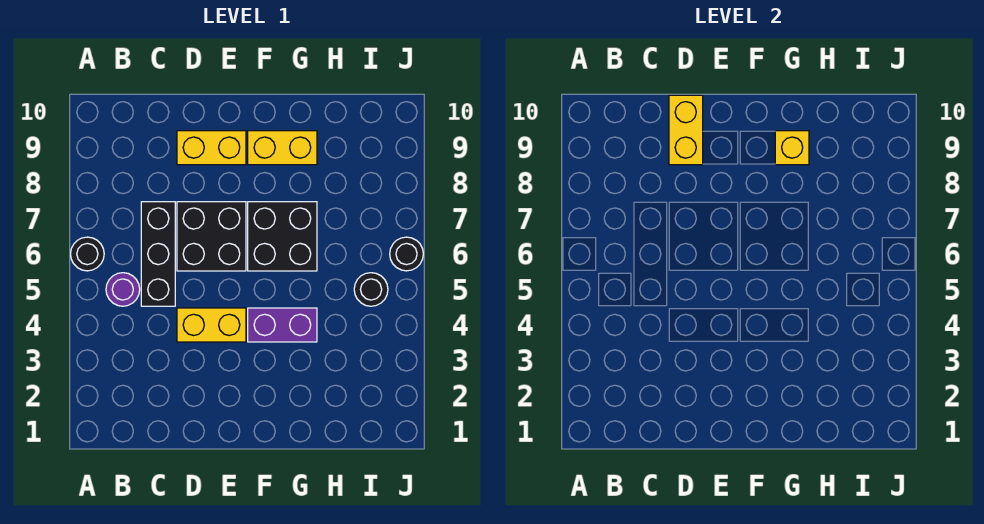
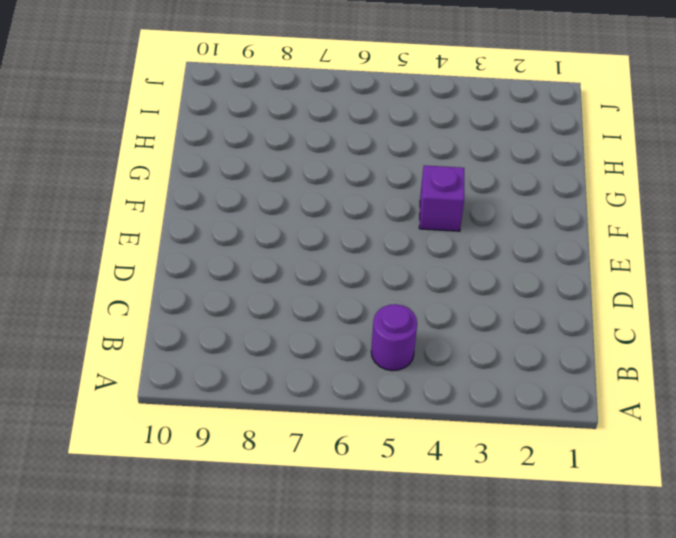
purple brick F4 level 1 -> purple brick F4:G4 level 1
none -> black round brick A6 level 1
none -> black brick C5:C7 level 1
none -> yellow brick D4:E4 level 1

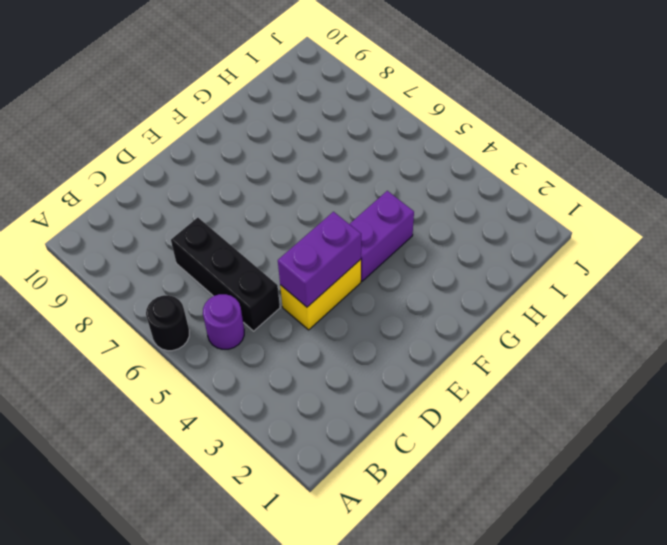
purple brick D4:E4 level 2 -> none
none -> black brick D6:E7 level 1
none -> yellow brick D9:E9 level 1
none -> black brick F6:G7 level 1

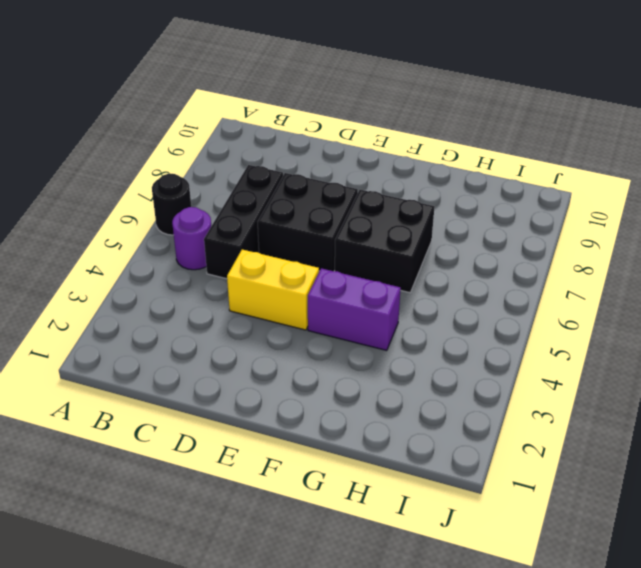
none -> yellow brick D9:E9 level 1
none -> yellow brick F9:G9 level 1
none -> black round brick I5 level 1

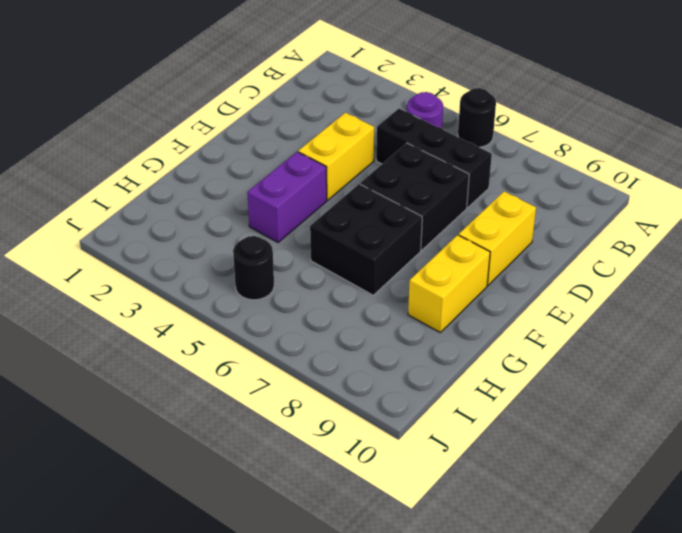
none -> black round brick J6 level 1
none -> yellow brick D9:D10 level 2
none -> yellow brick G9 level 2

